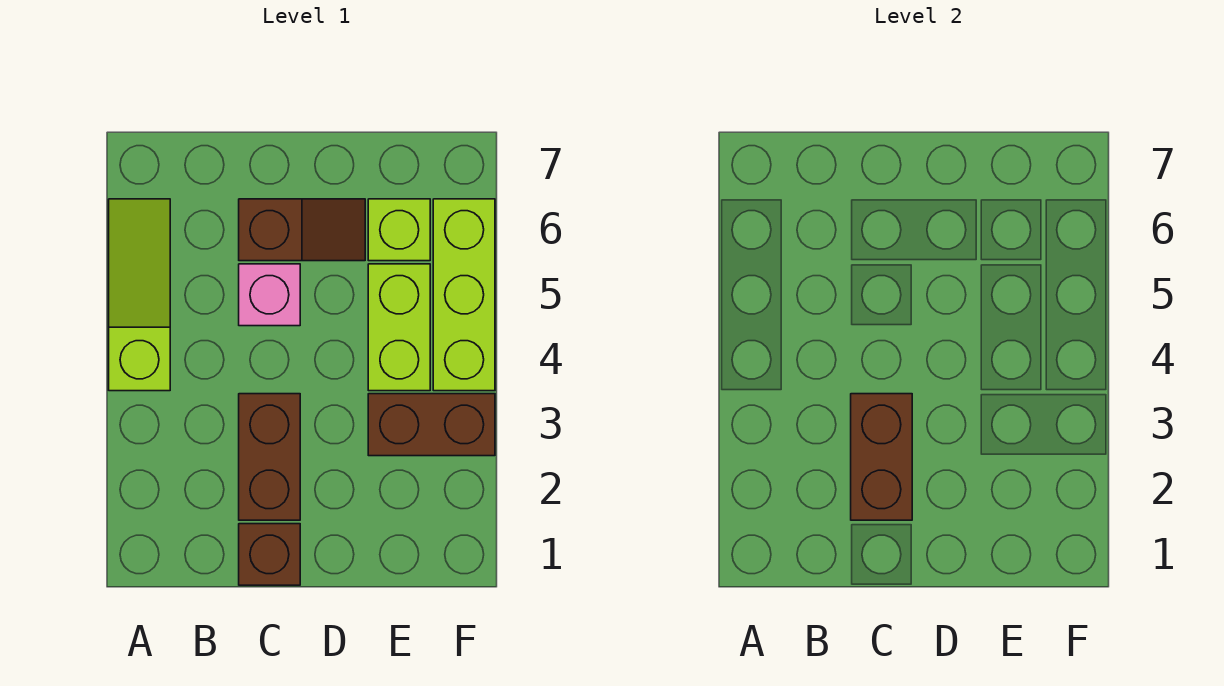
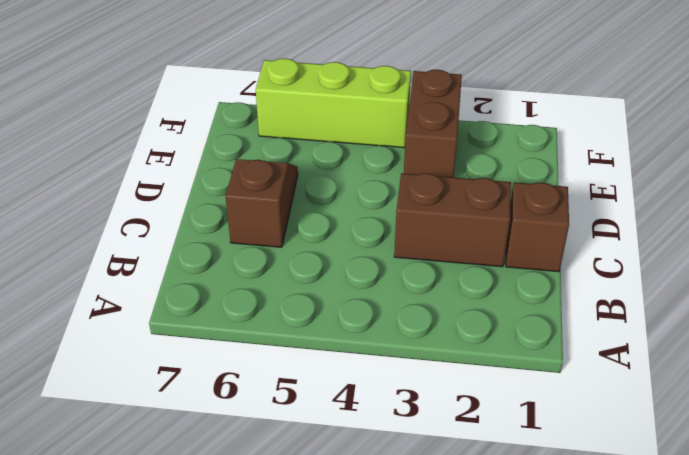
none -> lime slope A4:A6 level 1 top 4
none -> pink brick C5 level 1

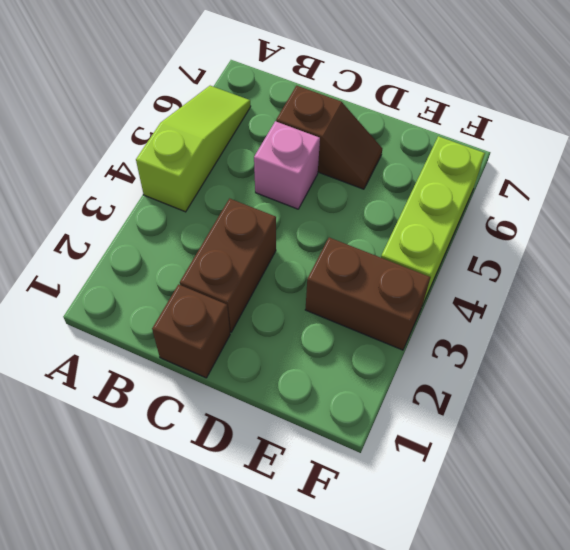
none -> lime brick E4:E5 level 1
none -> lime brick E6 level 1

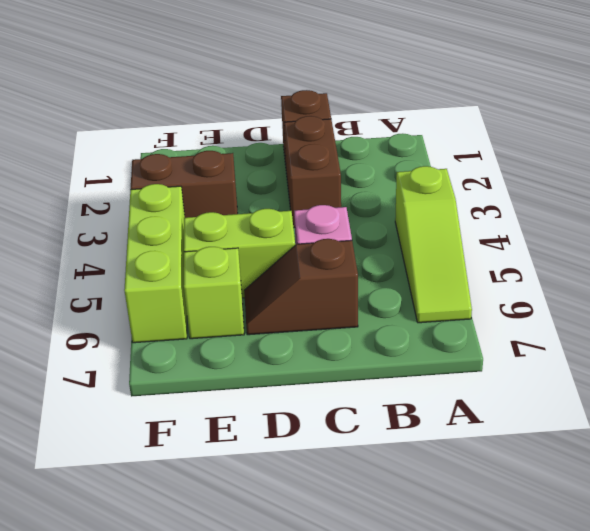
lime brick D5:E5 level 1 -> lime brick E4:E5 level 1
none -> brown brick C2:C3 level 2

